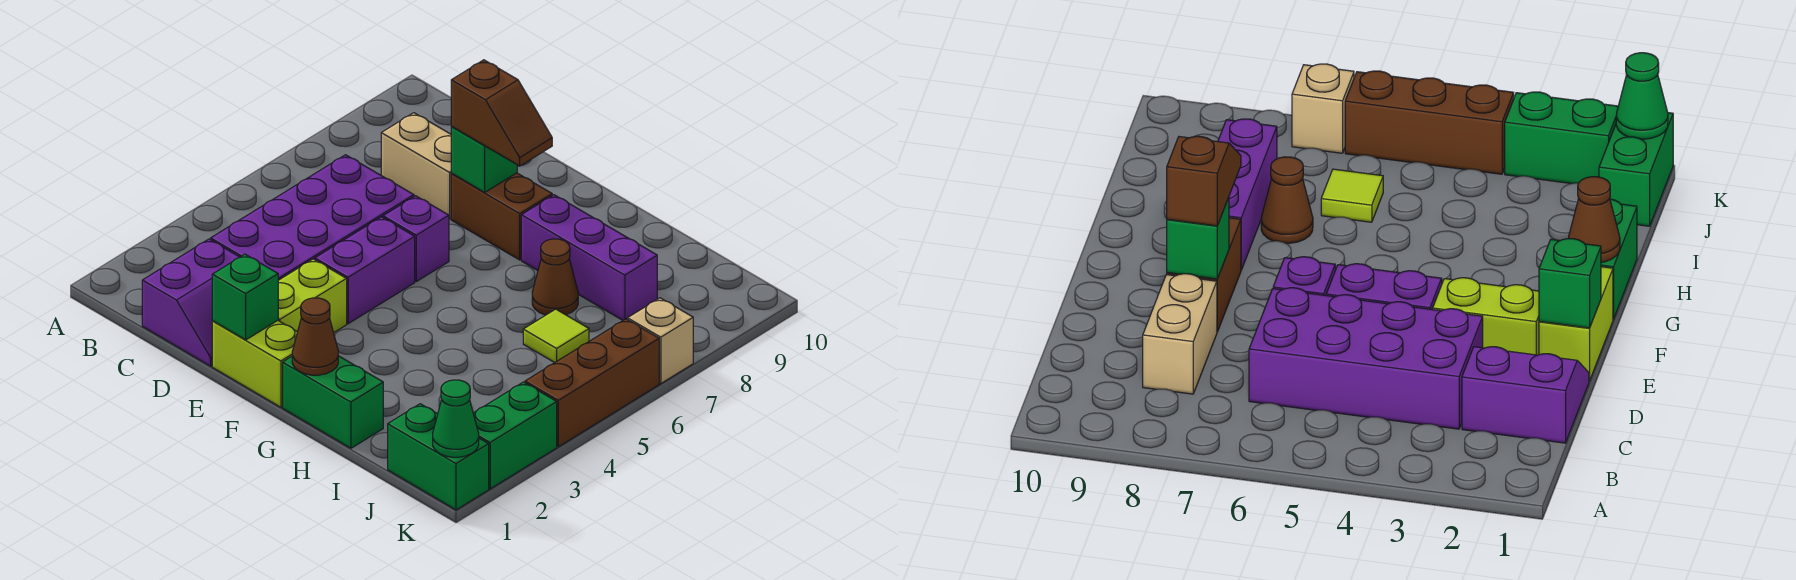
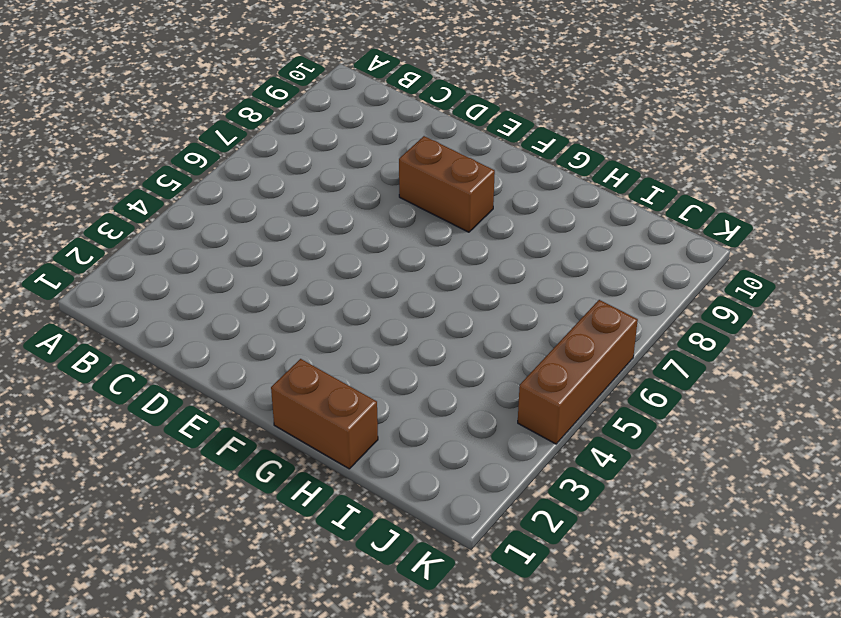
brown brick G1:H1 level 1 -> green brick G1:H1 level 1
none -> purple slope C1:D2 level 1 top C
none -> purple brick C3:D6 level 1
none -> tan brick C8:D8 level 1

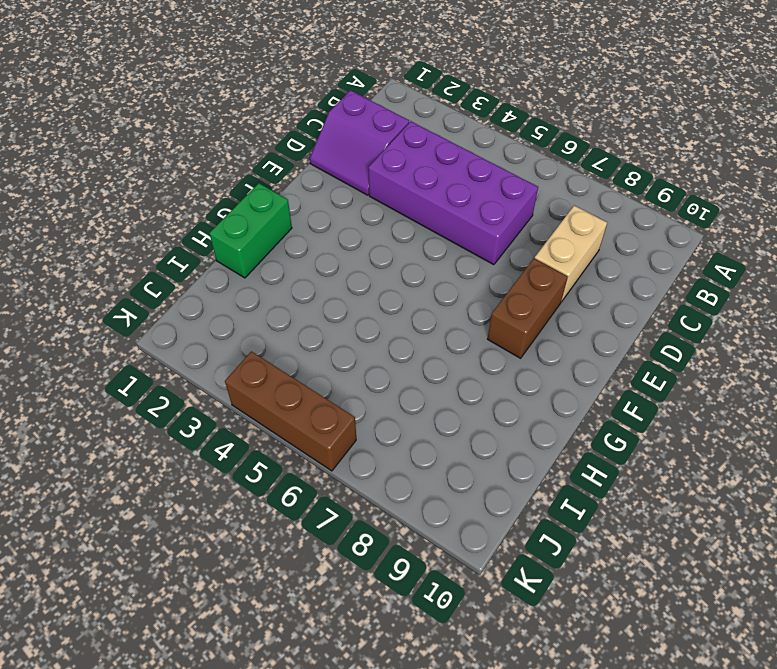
none -> lime brick E1:F1 level 1
none -> lime brick E2:E3 level 1
none -> purple brick E4:E5 level 1

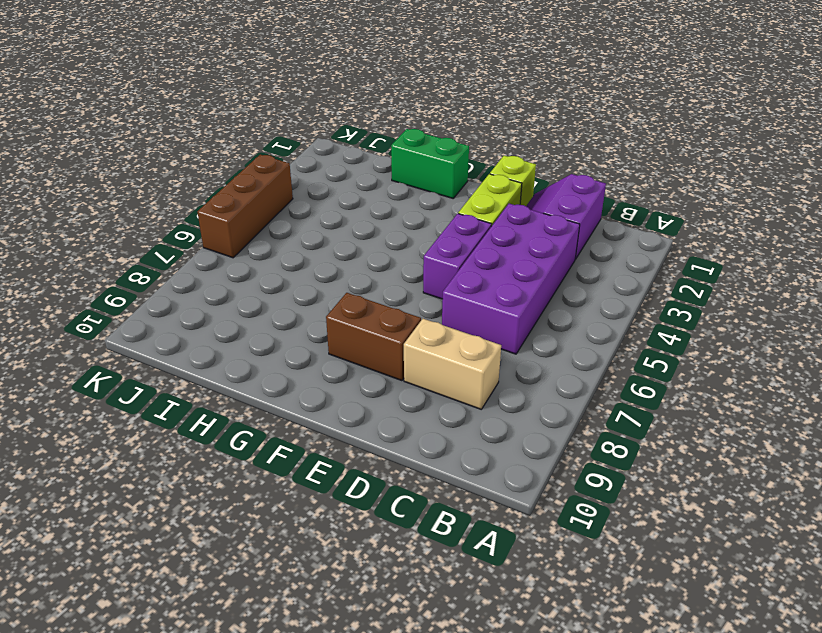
lime brick E1 level 1 -> lime brick E1:F1 level 1
none -> purple brick E6 level 1
none -> purple brick G8:I8 level 1
none -> brown cone H7 level 1

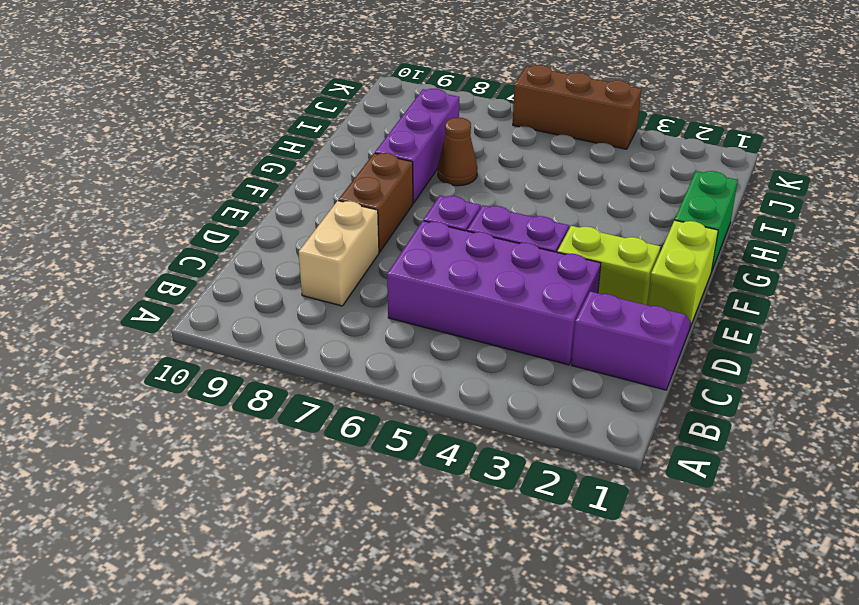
none -> lime tile I6 level 1
none -> green brick J1:K1 level 1
none -> green brick K2:K3 level 1

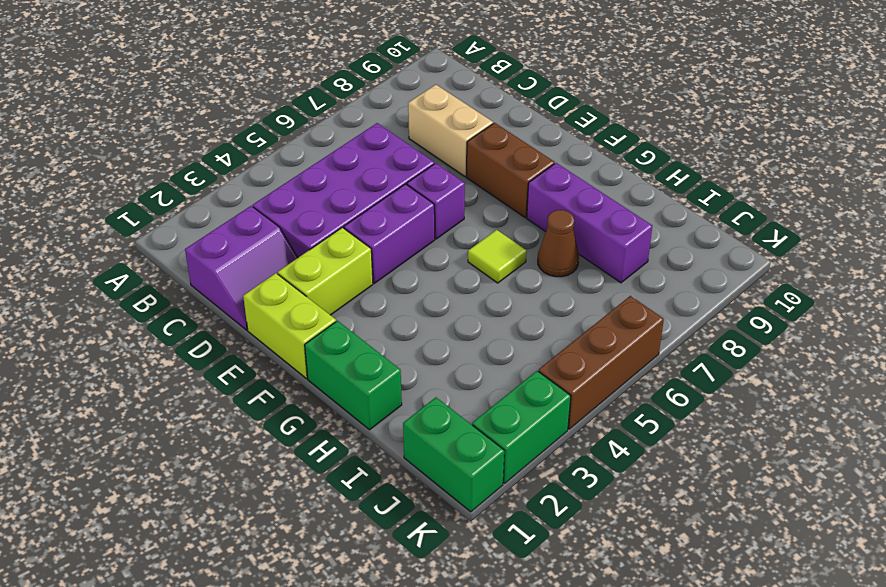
lime tile G6 level 1 -> lime tile I6 level 1
none -> tan brick K7 level 1
none -> green brick E1 level 2
none -> green brick E8 level 2

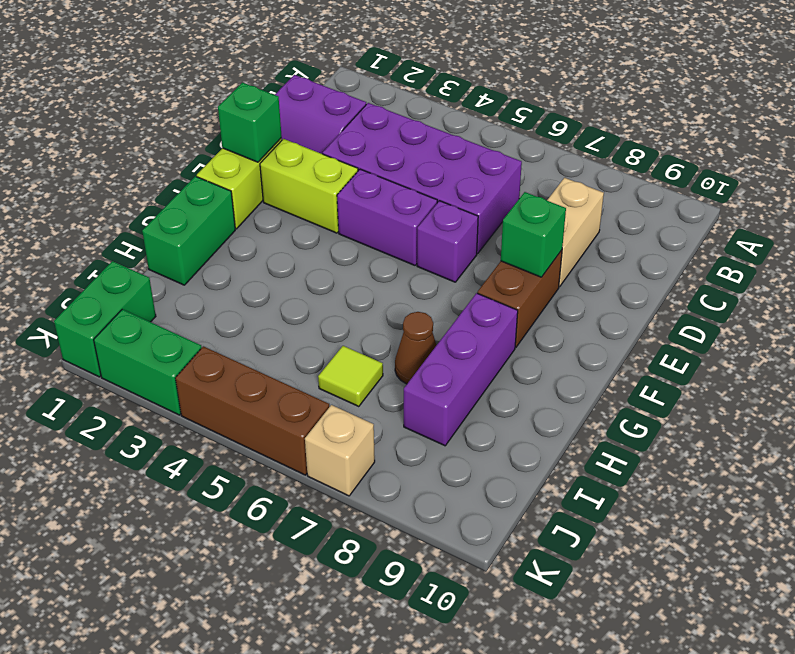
none -> brown cone G1 level 2
none -> green cone K1 level 2
none -> brown slope E8:F8 level 3 top E

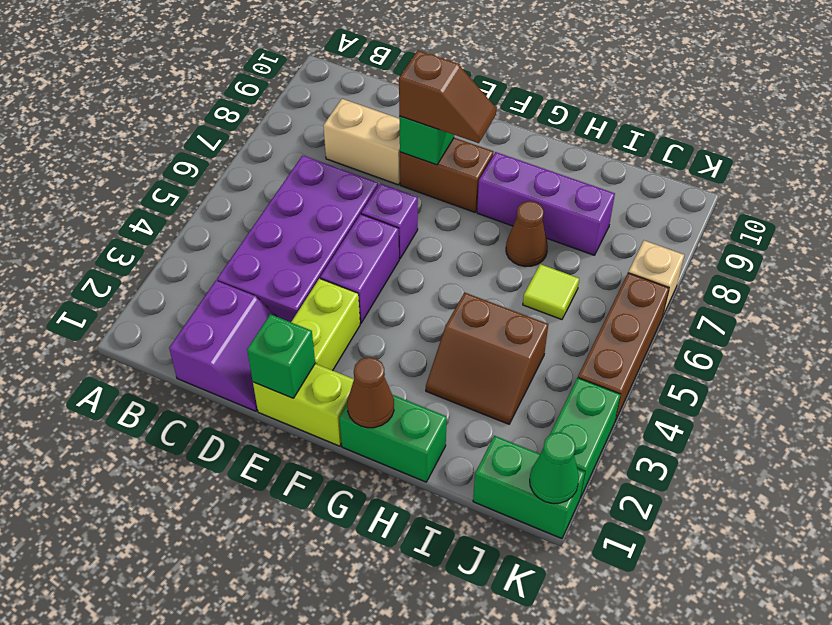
brown slope H3:I4 level 1 top 4 -> none

